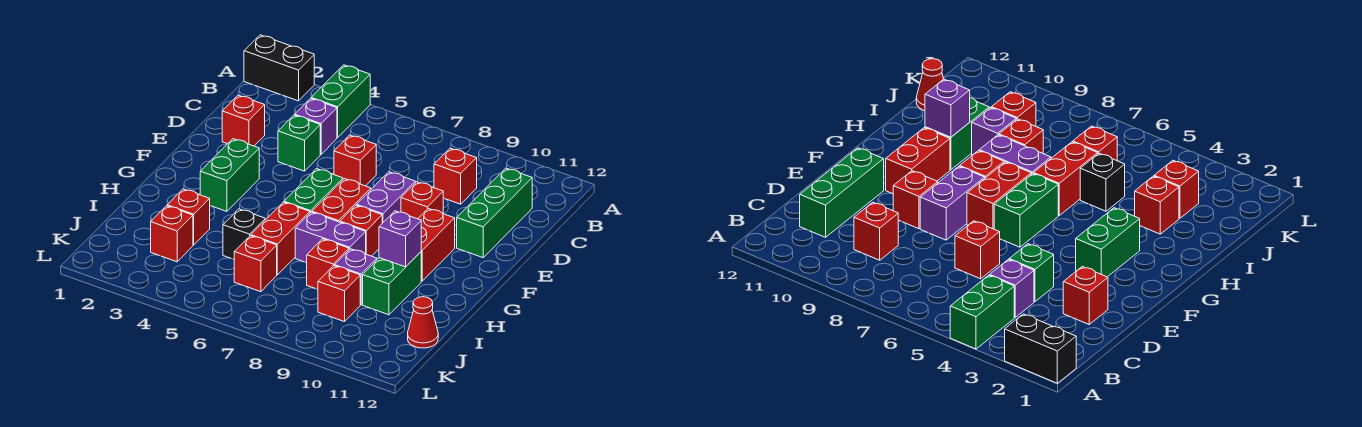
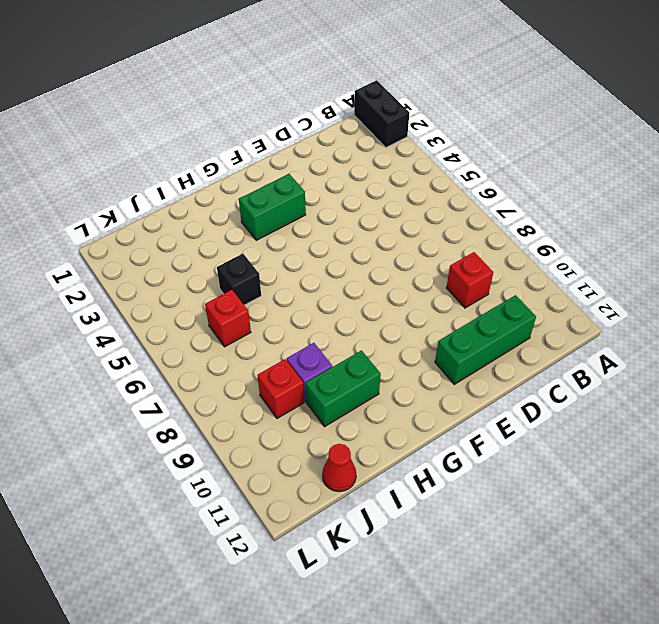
none -> green brick A4:B4 level 1
none -> purple brick C4 level 1
none -> red brick D2 level 1

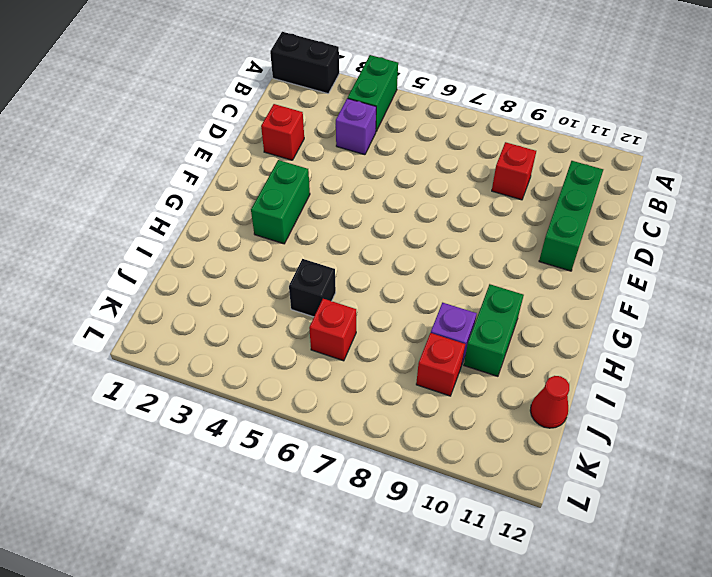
none -> green brick D4 level 1
none -> red brick D6 level 1
none -> purple brick E8:F8 level 1

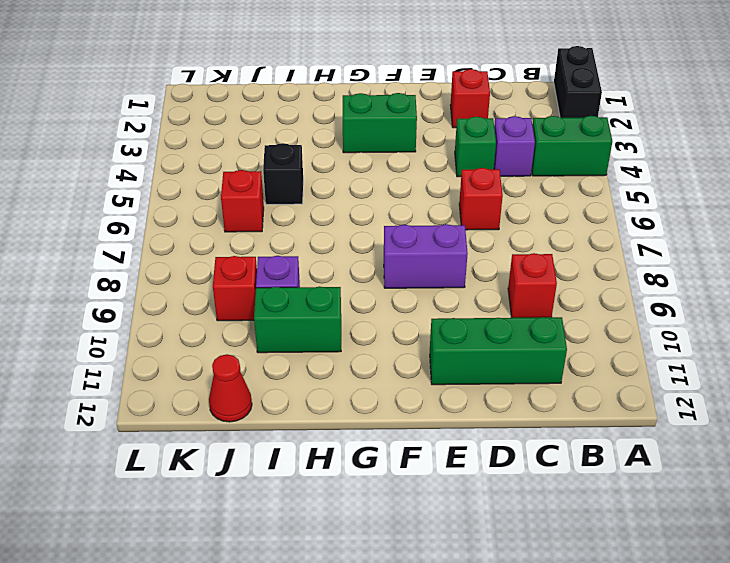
none -> red brick E9 level 1
none -> green brick F6:G6 level 1
none -> red brick F7:G7 level 1

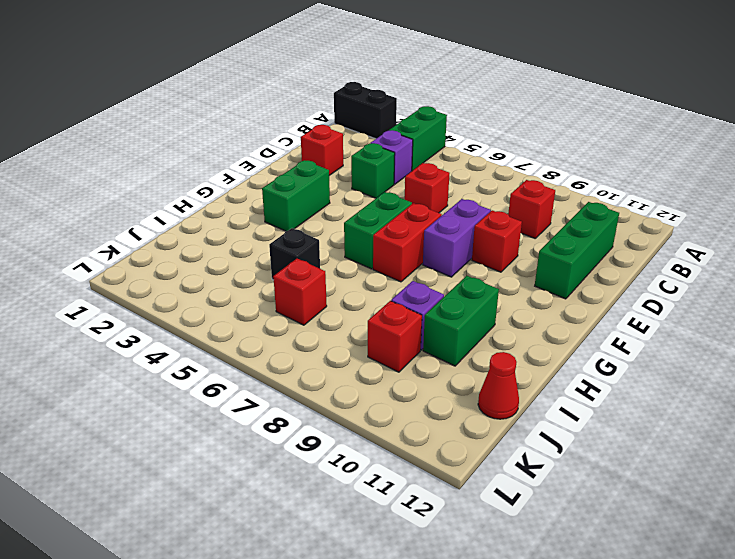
none -> red brick F10:G10 level 1
none -> red brick G8 level 1
none -> red brick H6:I6 level 1

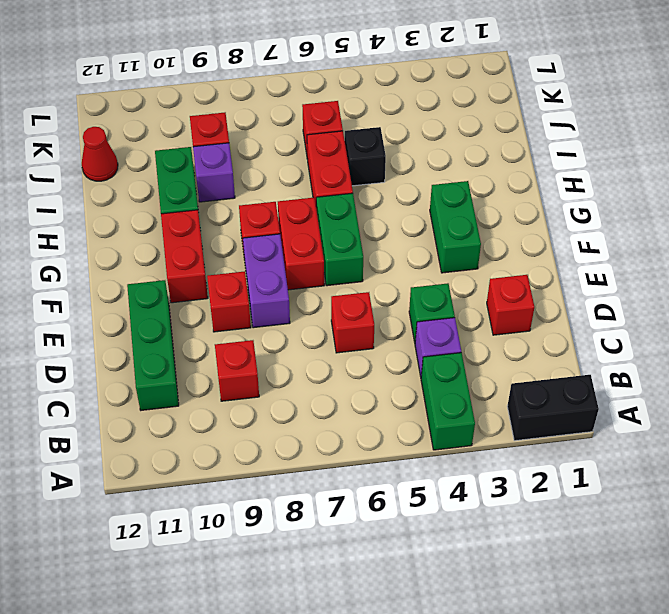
none -> purple brick H7:H8 level 1
none -> red brick I3 level 1
none -> red brick I8 level 1

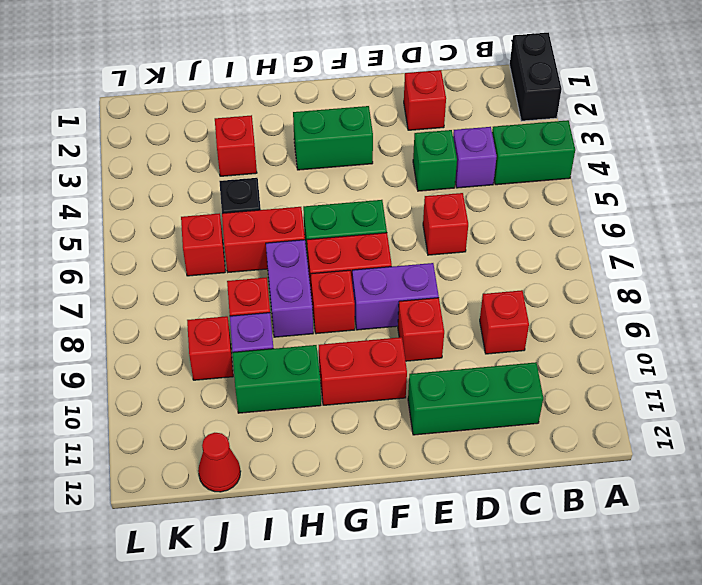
none -> red brick J3 level 1
none -> purple brick H10 level 2

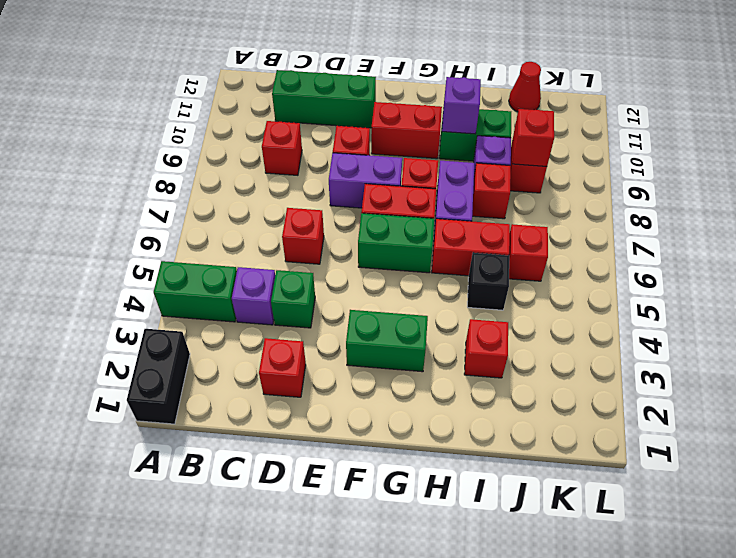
red brick J9 level 2 -> red brick J3 level 1

